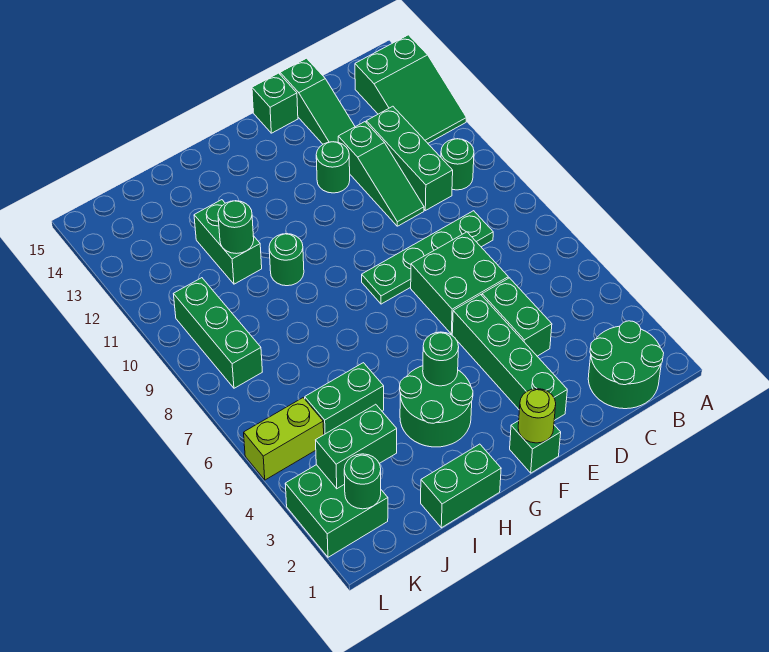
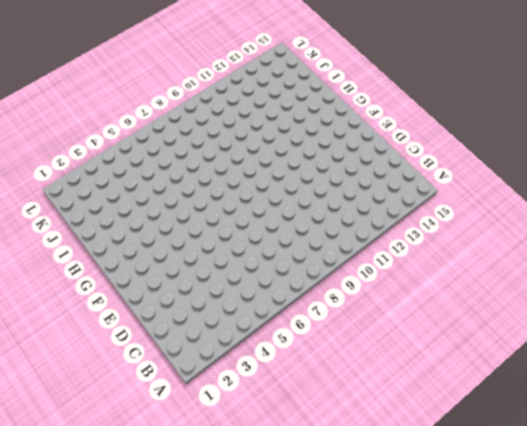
none -> green slope A12:B14 level 1 top 14
none -> green round brick B1:C2 level 1
none -> green round brick B10 level 1

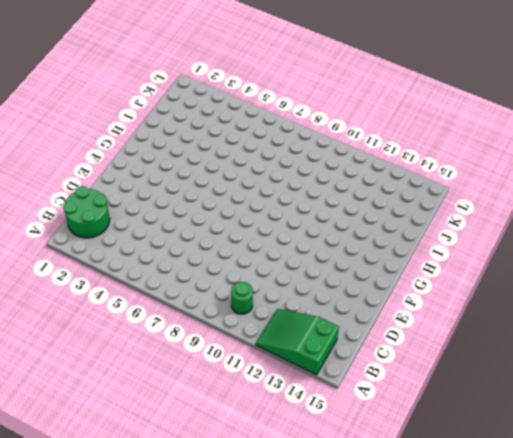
none -> green plate C8:F8 level 1
none -> green brick C10:C12 level 1
none -> green brick D4:D5 level 1

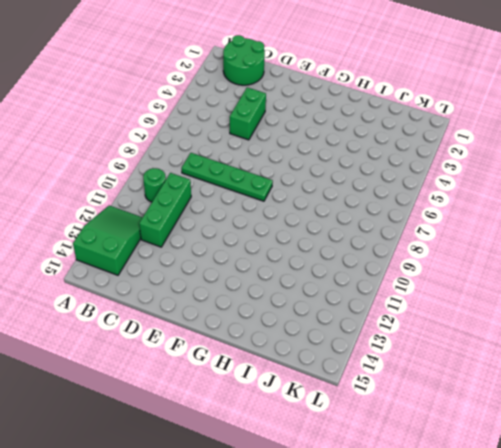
none -> green brick D6:E7 level 1
none -> green slope D10:D12 level 1 top 12
none -> green slope D13:D15 level 1 top 15

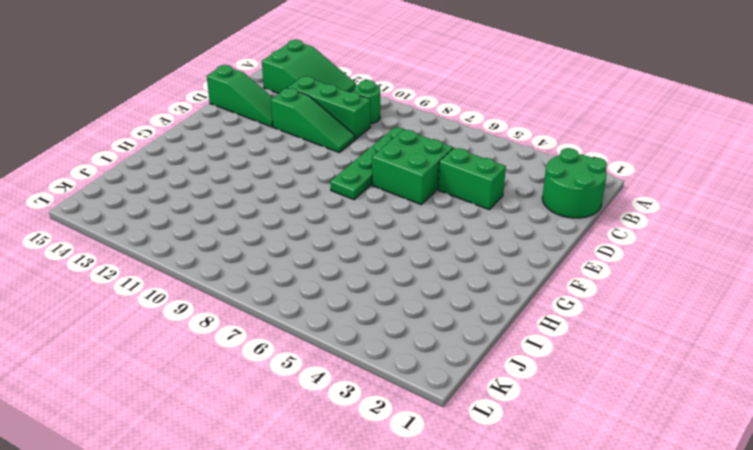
none -> green brick E2:E5 level 1
none -> green round brick E12 level 1
none -> green brick E15 level 1

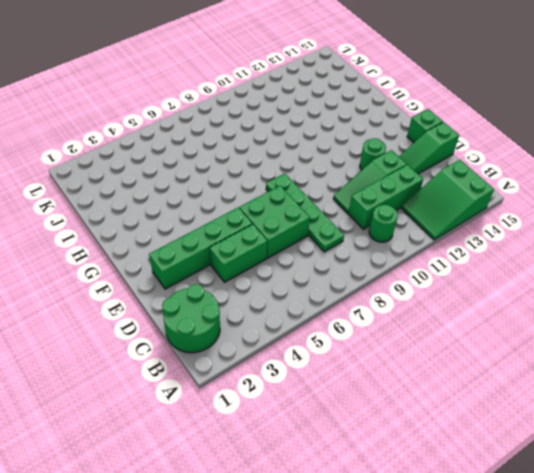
none -> green brick F1 level 1
none -> green round brick G3:H4 level 1
none -> green brick H1:I1 level 1

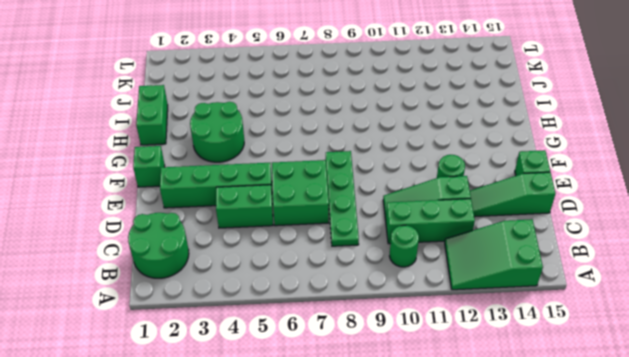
none -> green round brick H10 level 1
none -> green brick I5:J5 level 1
none -> green brick I11:I12 level 1

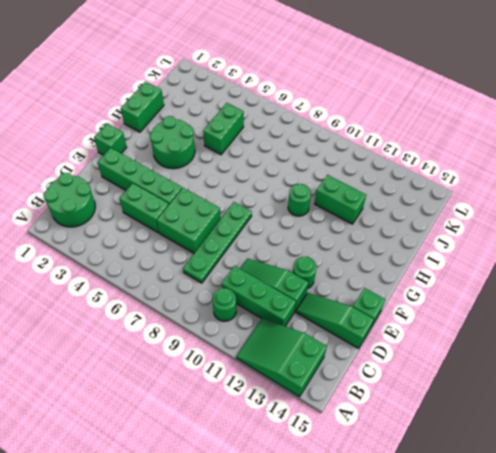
none -> green brick K2:L3 level 1
none -> lime brick K5:L5 level 1
none -> green brick K8:K10 level 1

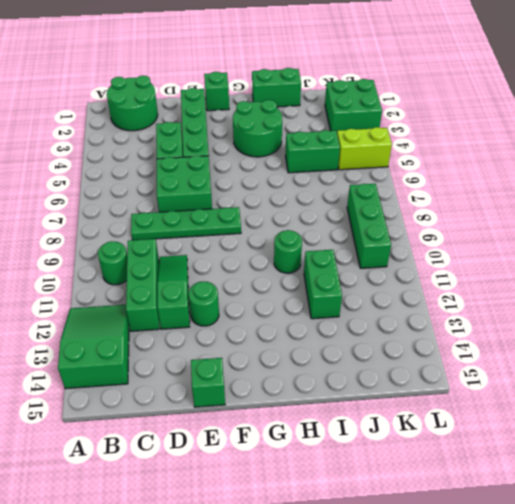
none -> green slope D13:D15 level 1 top 15
none -> lime round brick F1 level 2
none -> green round brick G4 level 2

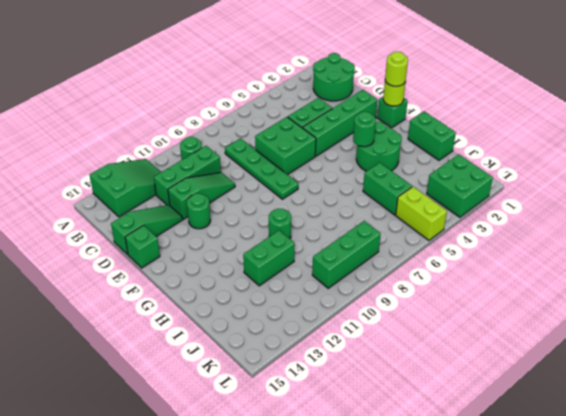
lime round brick F1 level 3 -> none
none -> green round brick I11 level 2
none -> green brick J3:K3 level 2
none -> green round brick K2 level 2

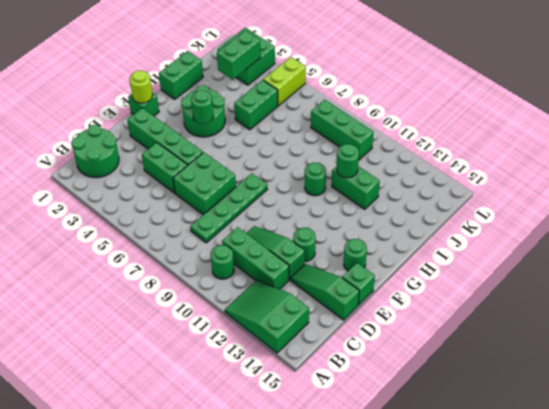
green round brick F14 level 1 -> green round brick K2 level 2

